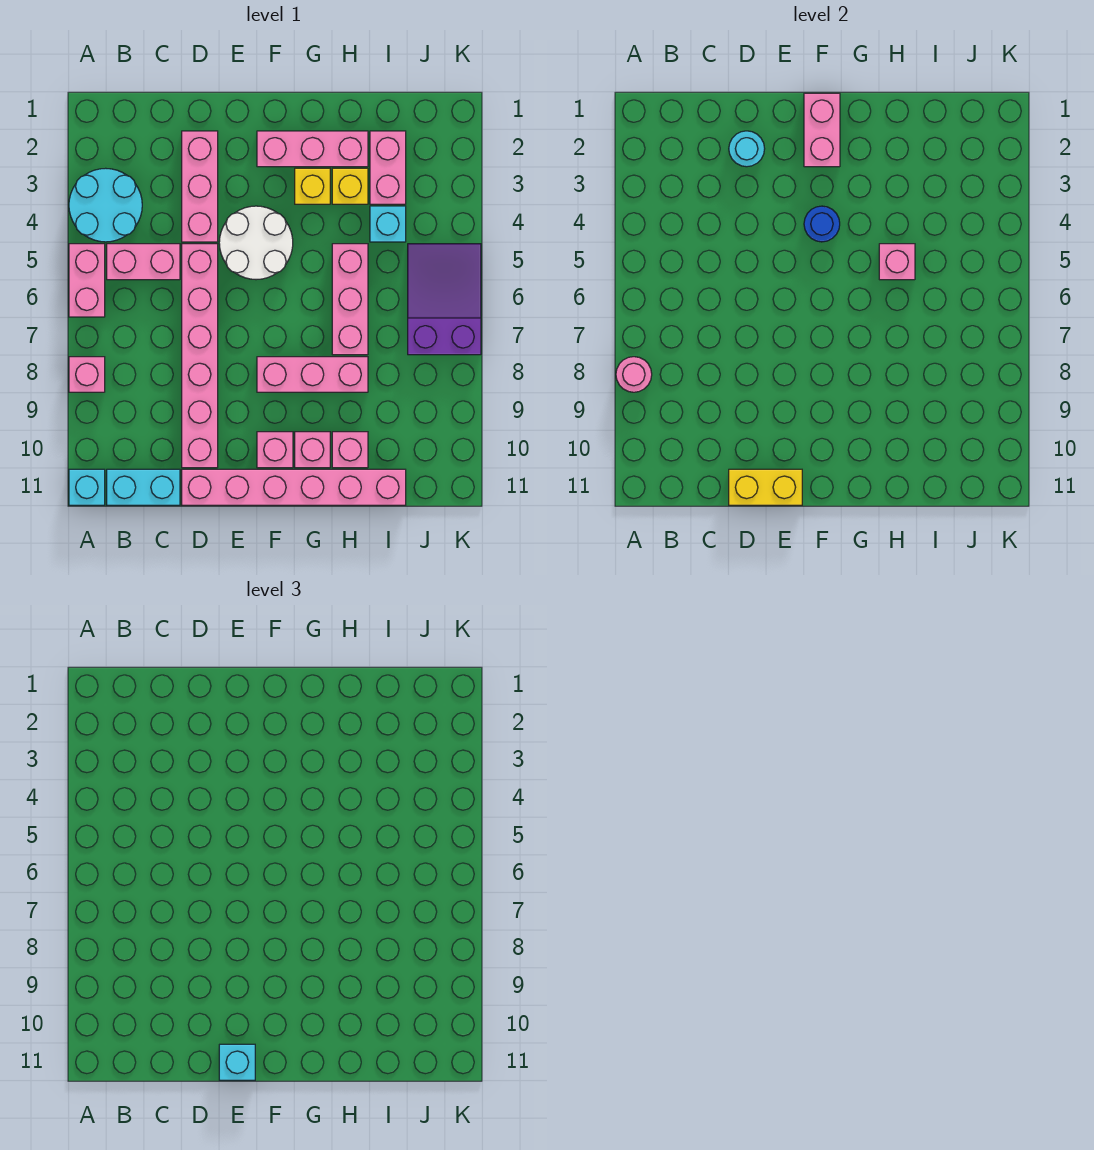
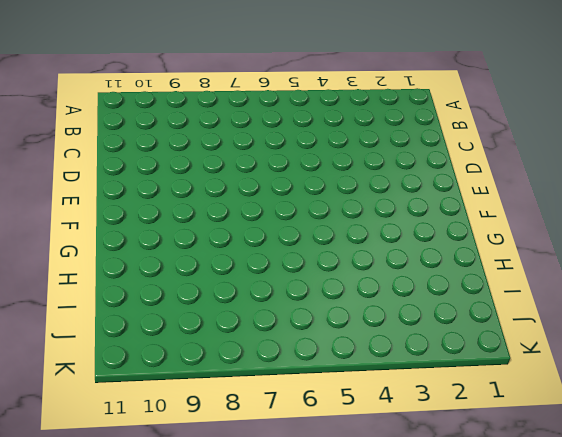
none -> cyan round brick A3:B4 level 1
none -> pink brick A5:A6 level 1
none -> pink brick A8 level 1

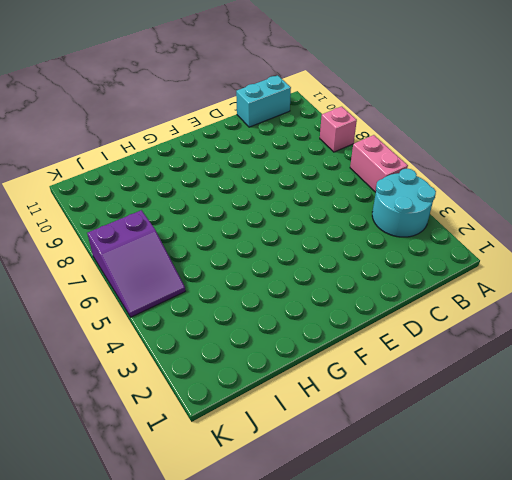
none -> cyan brick A11 level 1
none -> pink brick B5:C5 level 1
none -> pink brick D2:D4 level 1

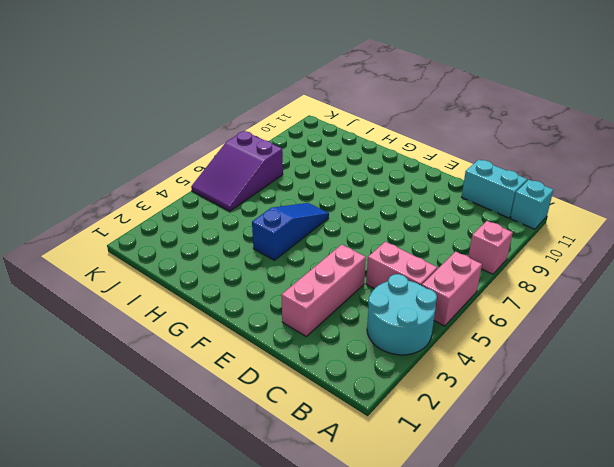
blue slope G4:G6 level 1 top 4 -> none
none -> pink brick D5:D10 level 1
none -> pink brick D11:I11 level 1
none -> white round brick E4:F5 level 1

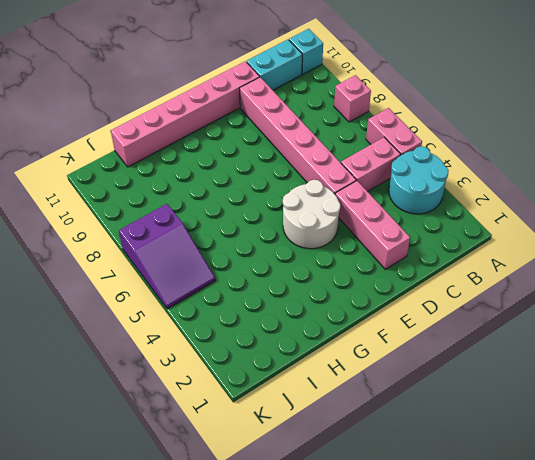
none -> pink brick F2:H2 level 1
none -> pink brick F8:H8 level 1
none -> pink brick F10 level 1

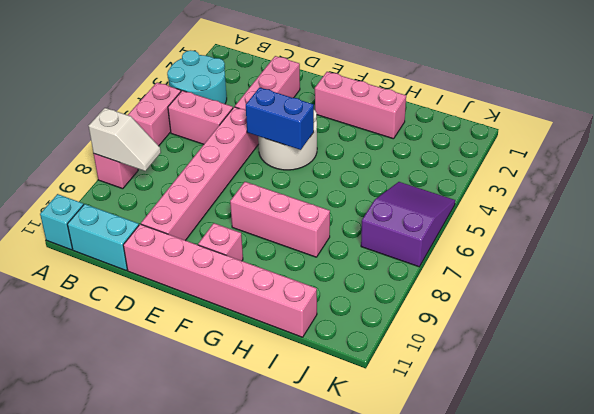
white slope A8:B8 level 2 top A -> pink round brick A8 level 2
blue brick E5:F5 level 2 -> none
none -> yellow brick G3 level 1
none -> pink brick G10 level 1
none -> yellow brick H3 level 1

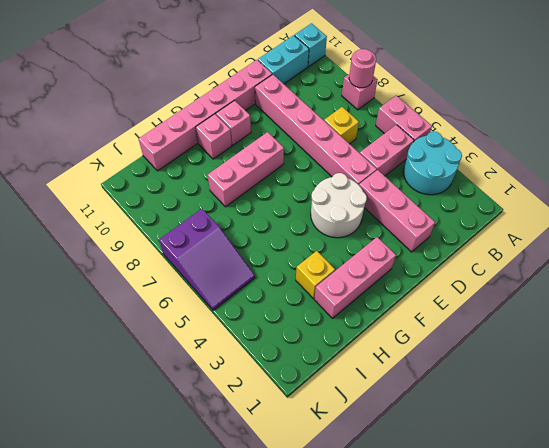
yellow brick C7 level 1 -> yellow brick G3 level 1
none -> pink brick H5:H7 level 1
none -> pink brick H10 level 1
none -> pink brick I2:I3 level 1

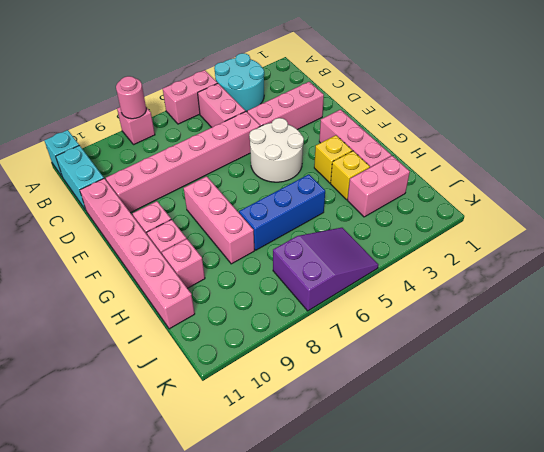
blue brick H5:H7 level 1 -> pink brick H5:H7 level 1
none -> cyan brick I4 level 1
none -> cyan round brick D2 level 2
none -> yellow brick D11:E11 level 2

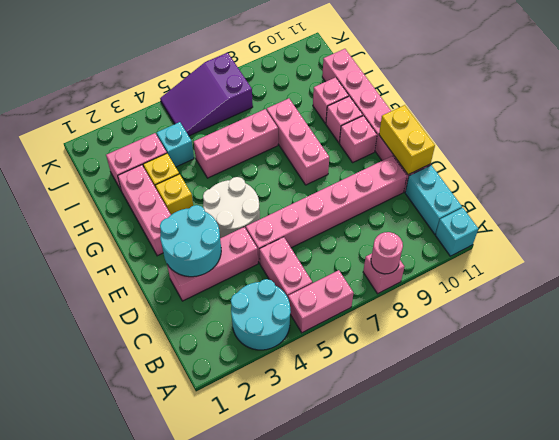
cyan round brick D2:E3 level 2 -> cyan round brick D2 level 2
none -> pink brick F1:F2 level 2
none -> blue round brick F4 level 2
none -> pink brick H5 level 2

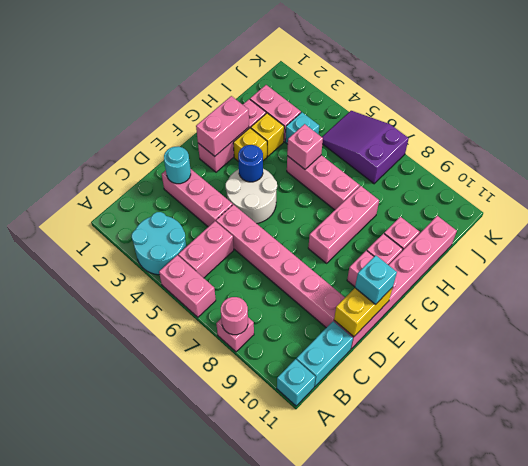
pink brick F2:G2 level 2 -> pink brick F1:F2 level 2

